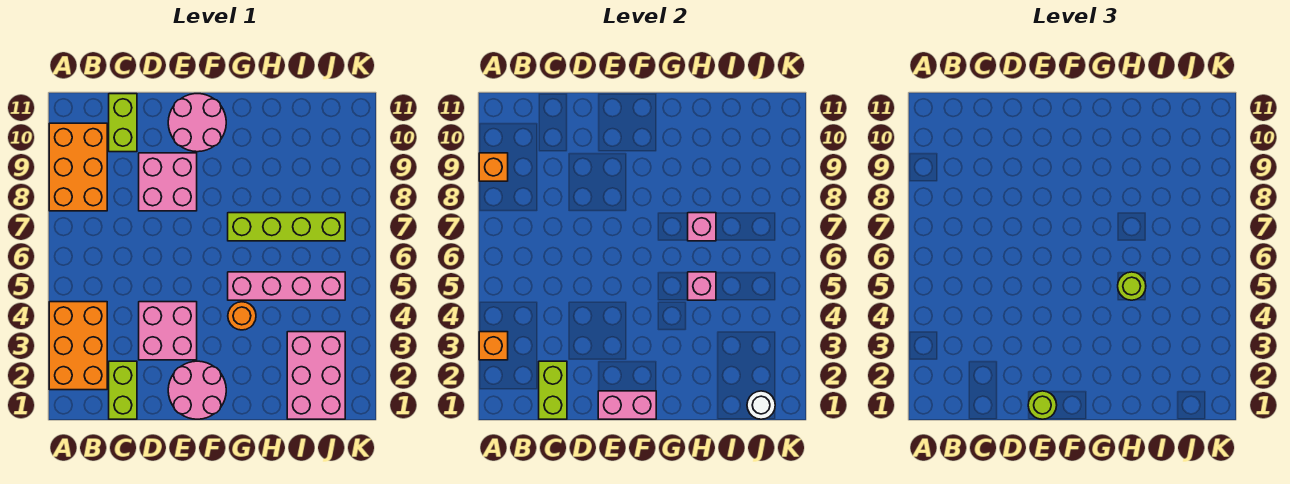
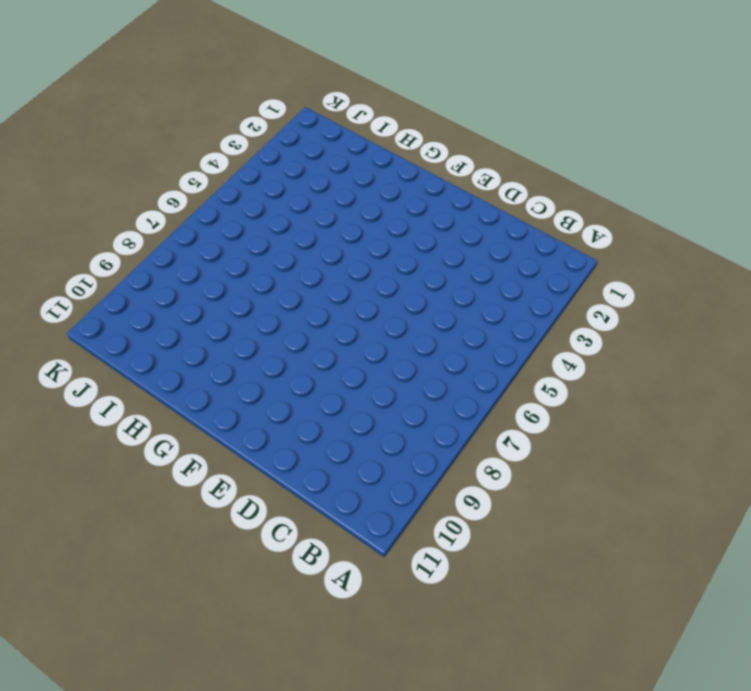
none -> orange brick A2:B4 level 1
none -> orange brick A8:B10 level 1
none -> lime brick C1:C2 level 1

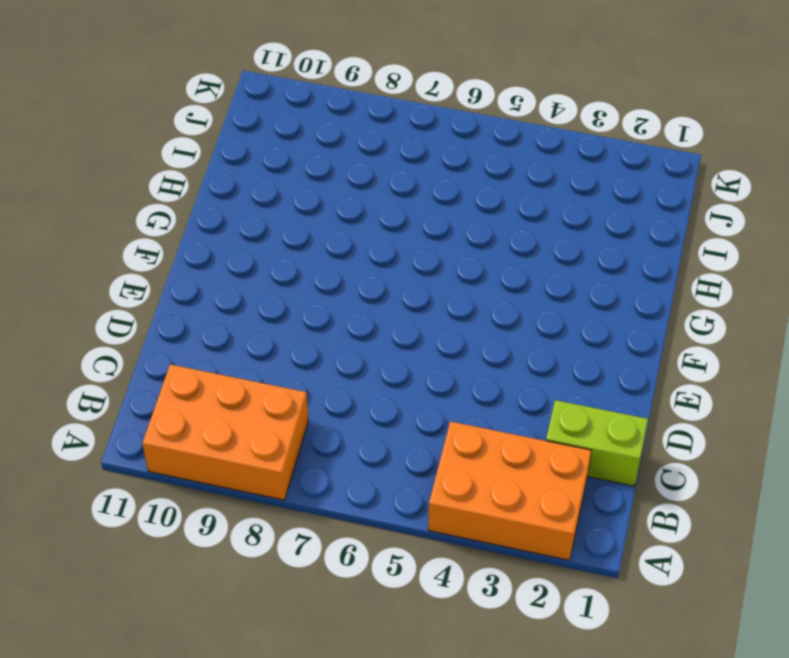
none -> lime brick C10:C11 level 1
none -> pink brick D3:E4 level 1
none -> pink brick D8:E9 level 1

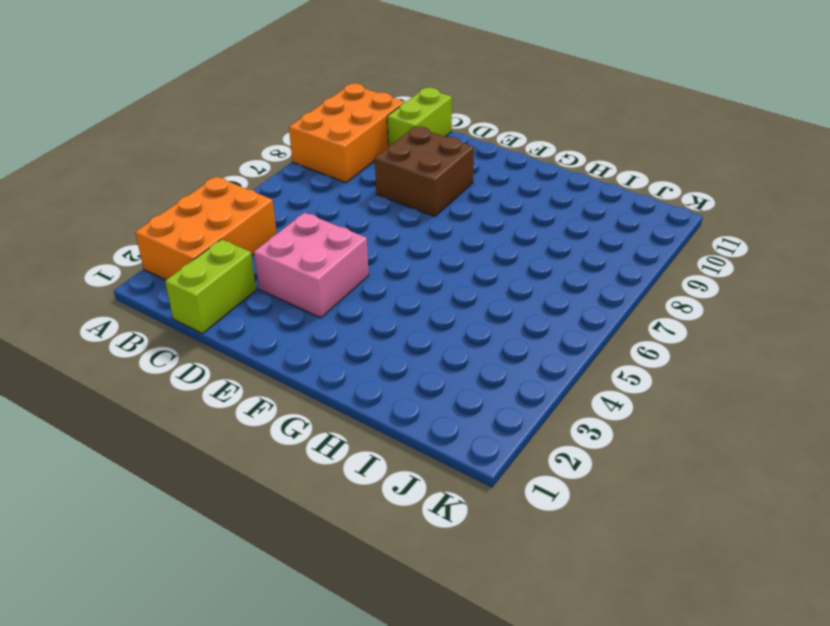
brown brick D8:E9 level 1 -> pink brick D8:E9 level 1
none -> pink round brick E1:F2 level 1
none -> pink round brick E10:F11 level 1
none -> orange round brick G4 level 1

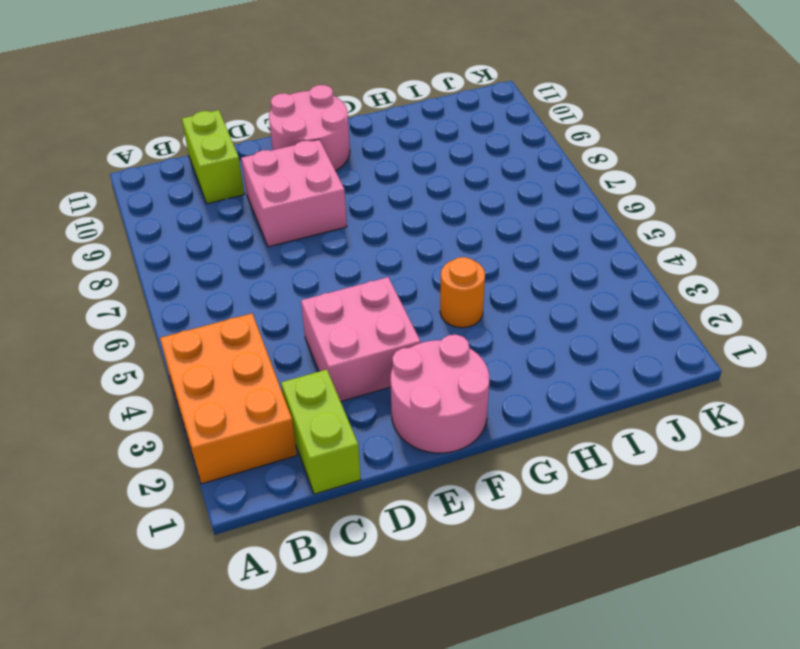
none -> orange brick A8:B10 level 1
none -> pink brick G5:J5 level 1
none -> lime brick G7:J7 level 1

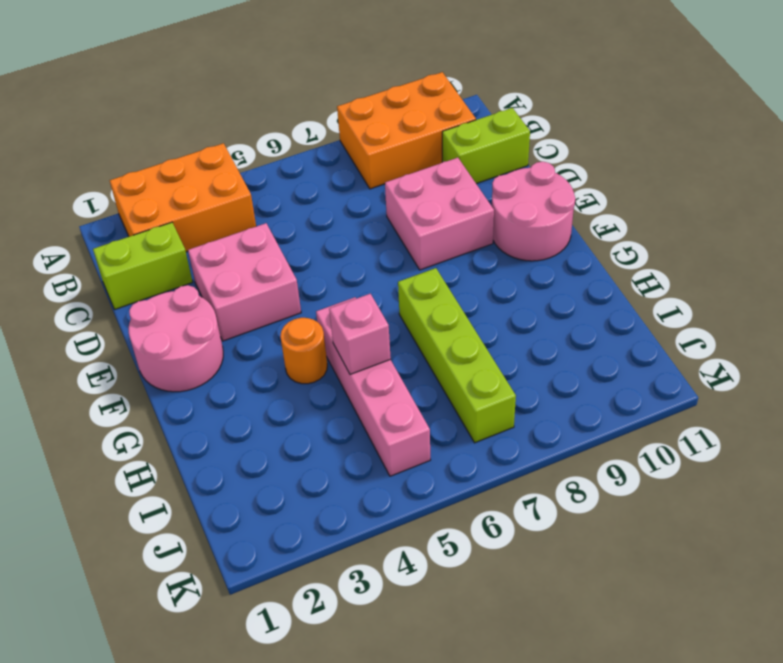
none -> pink brick I1:J3 level 1
none -> orange brick A3 level 2
none -> orange brick A9 level 2

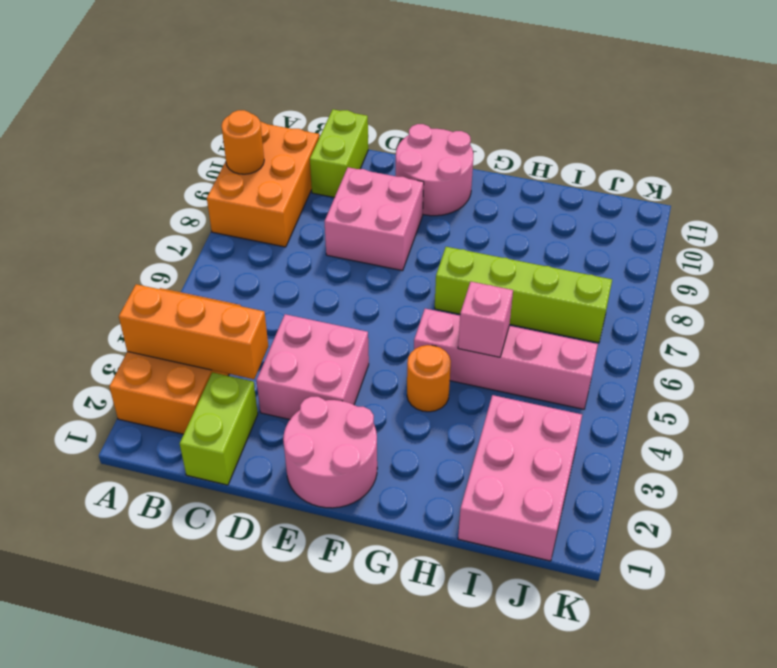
orange brick A3:C3 level 2 -> orange brick A3 level 2
orange round brick A9 level 2 -> orange brick A9 level 2
none -> lime brick C1:C2 level 2
none -> pink brick E1:F1 level 2
none -> pink brick H7 level 2

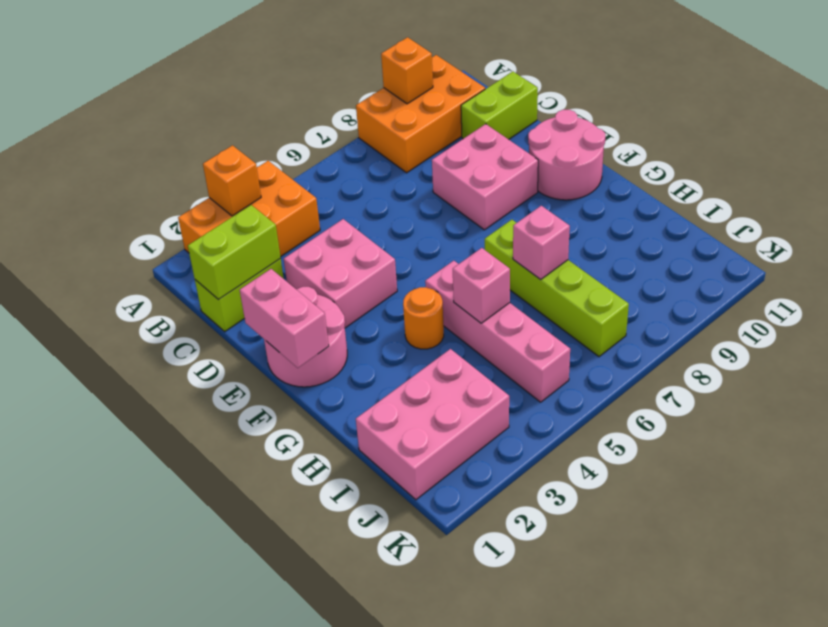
none -> white round brick J1 level 2
none -> lime round brick E1 level 3
none -> lime round brick H5 level 3

